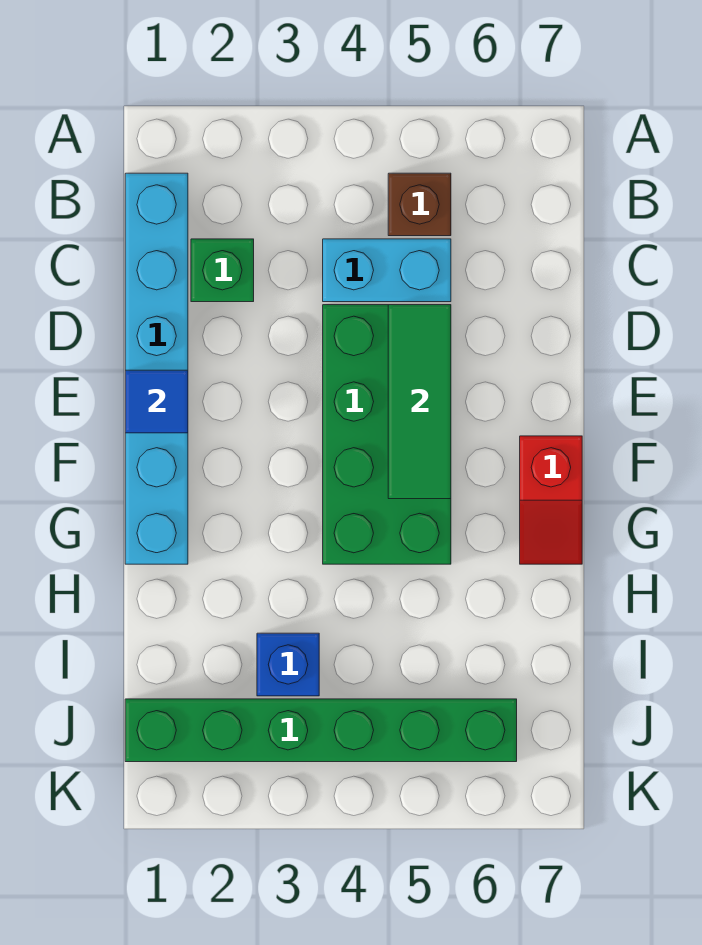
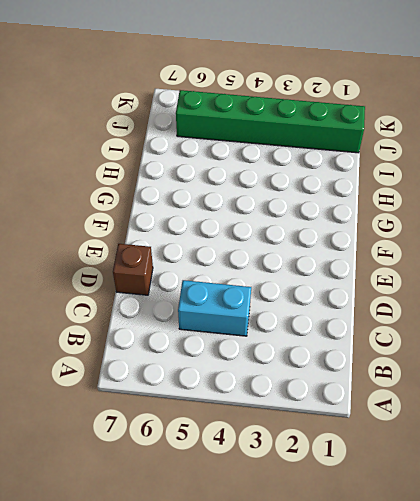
brown brick D7 level 1 -> brown brick B5 level 1
none -> cyan brick B1:G1 level 1
none -> green brick C2 level 1

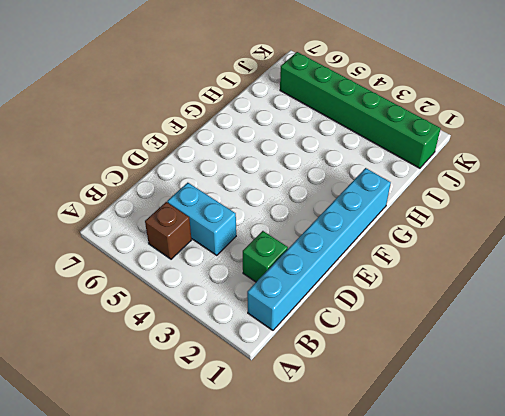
none -> green brick D4:G5 level 1
none -> red slope F7:G7 level 1 top F

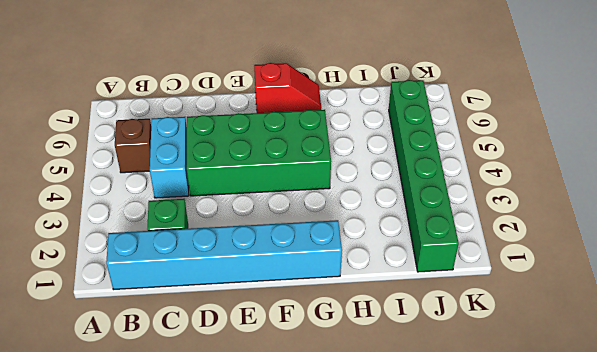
none -> blue brick I3 level 1
none -> green tile D5:F5 level 2

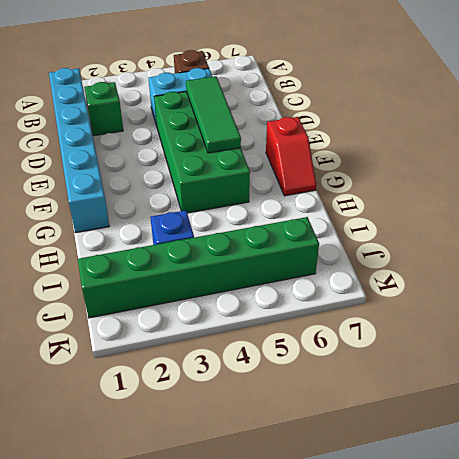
none -> blue tile E1 level 2

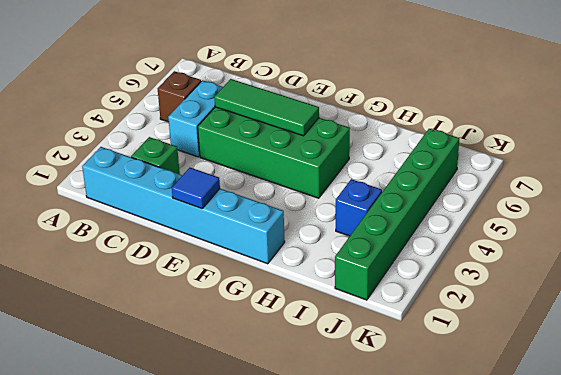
none -> red slope F7:G7 level 1 top F

